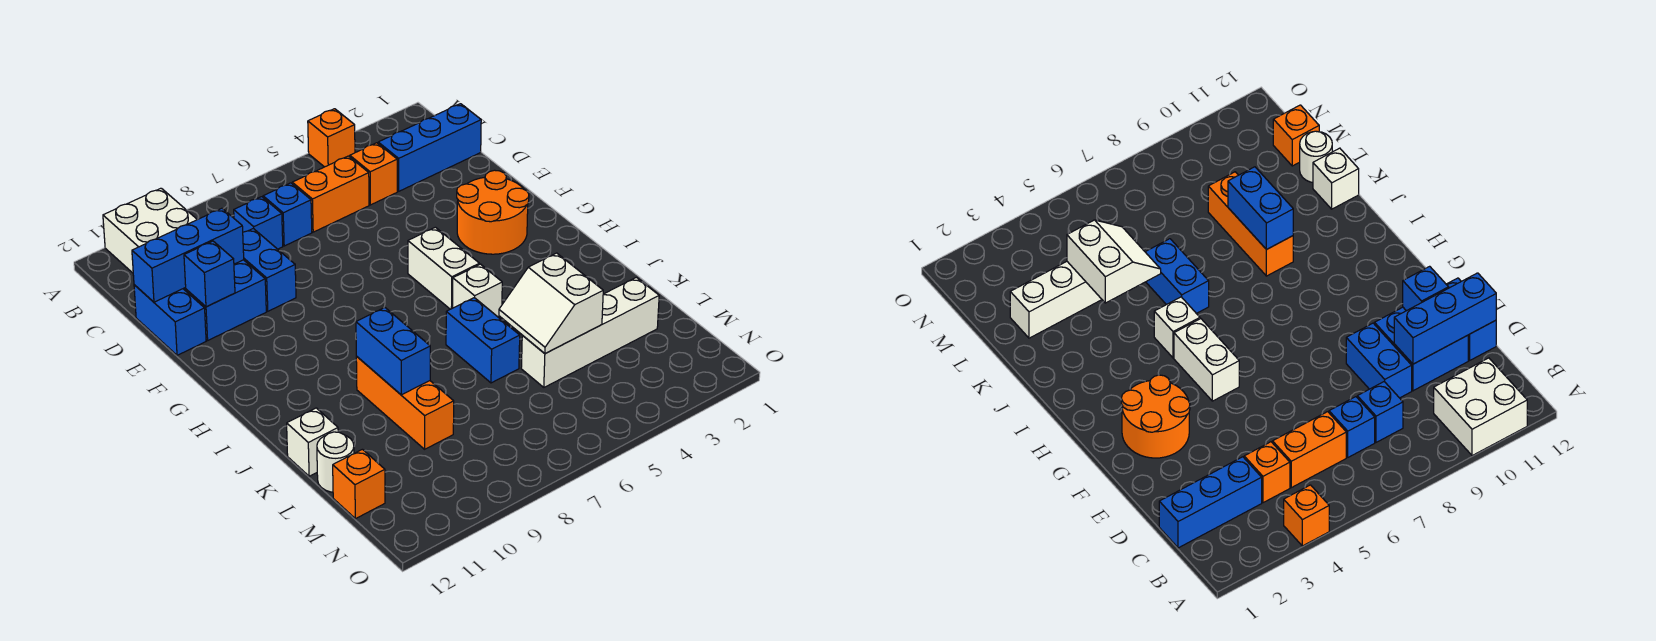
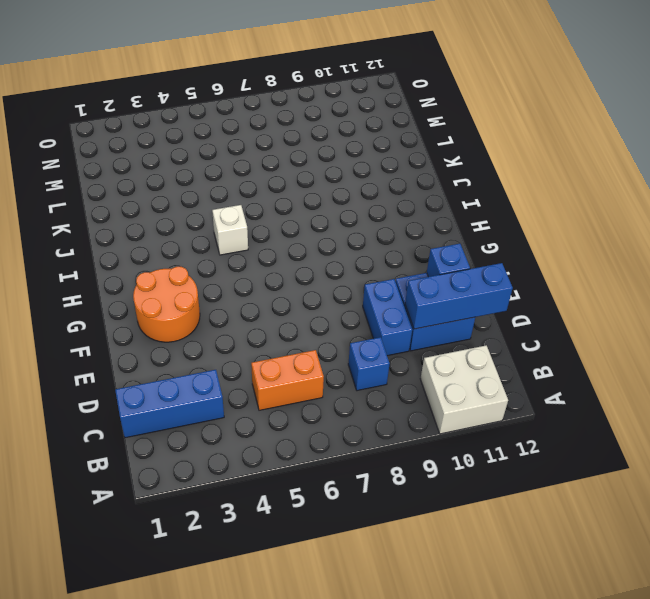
none -> orange brick A4 level 1
none -> orange brick C4 level 1
none -> blue brick C7 level 1

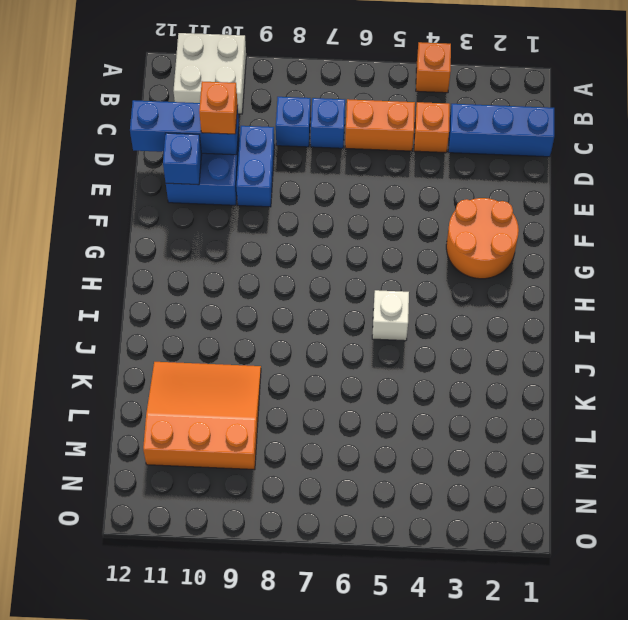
orange brick D10 level 3 -> orange brick M12 level 1
orange slope K9:M11 level 1 top M -> orange brick J9:L9 level 1
none -> blue brick D12:E12 level 1
none -> white brick G5:H5 level 1
none -> blue brick J6:K6 level 1

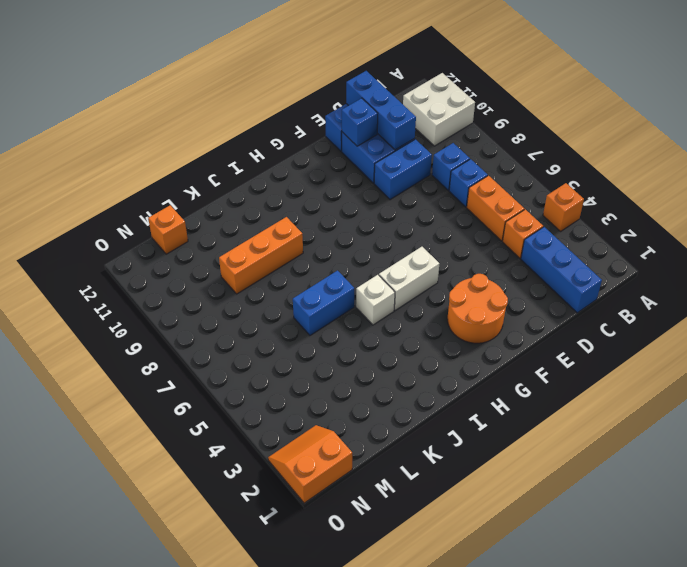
orange slope N1:O2 level 1 top 1 -> none
none -> white brick K12 level 1
none -> white brick L2:L5 level 1
none -> white round brick L12 level 1

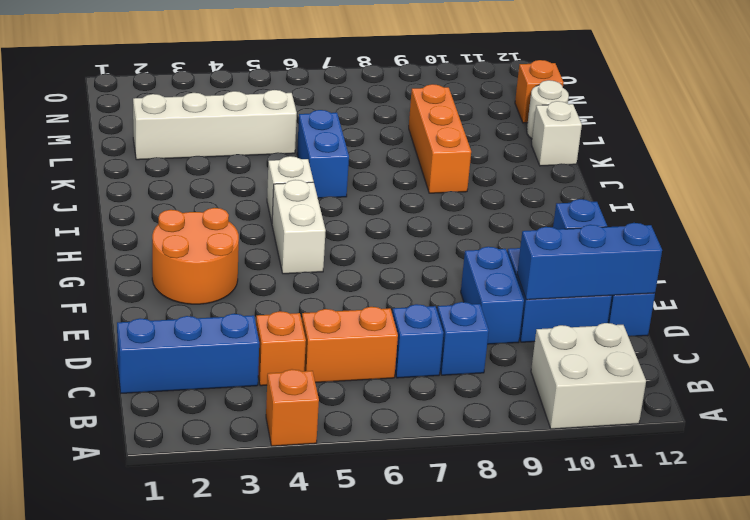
none -> blue brick J9:K9 level 2
none -> white slope K4:L5 level 2 top 4

